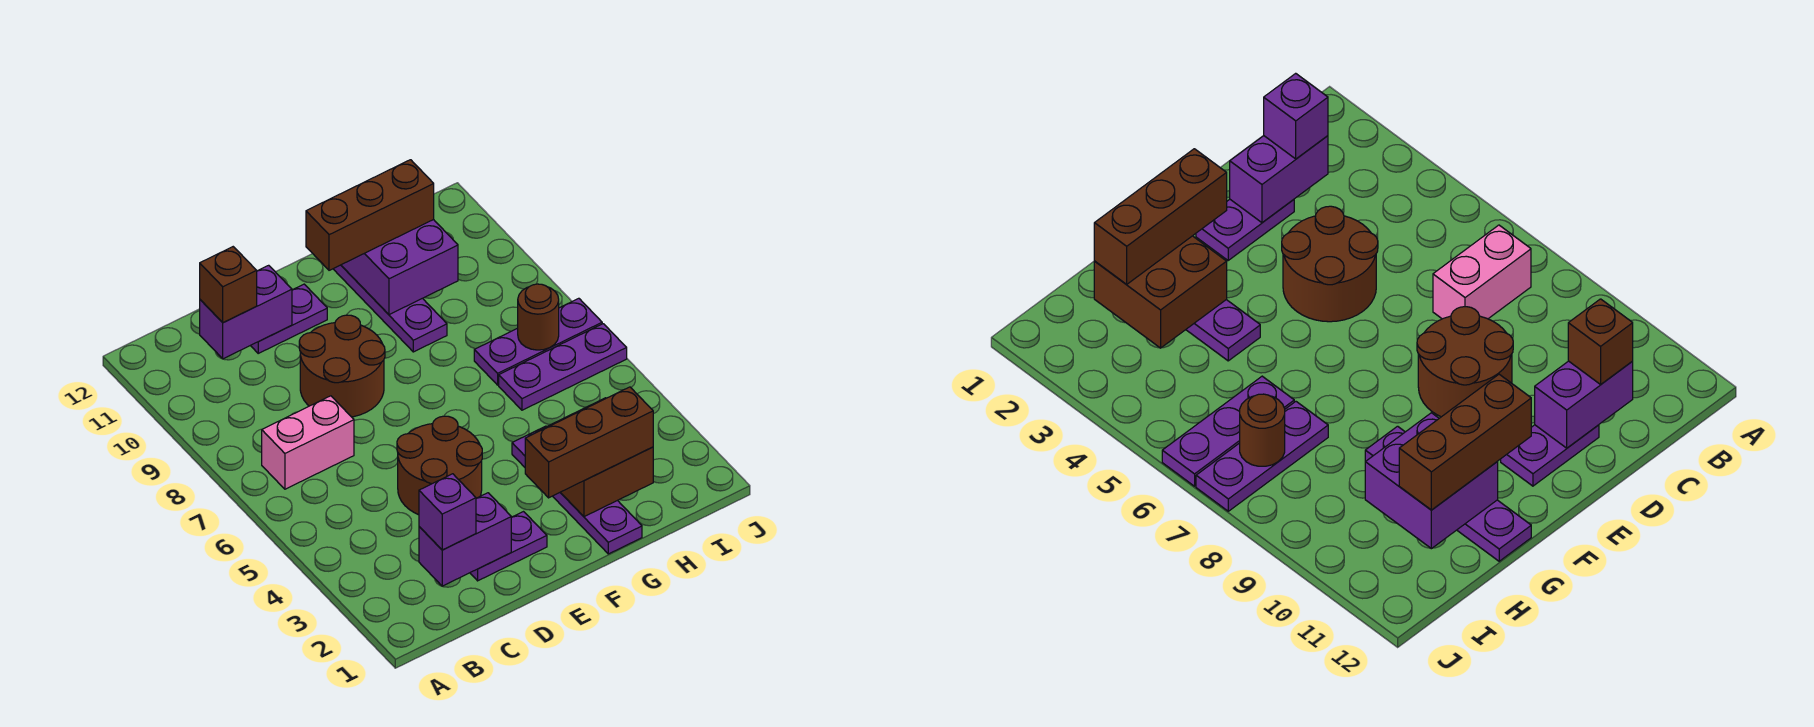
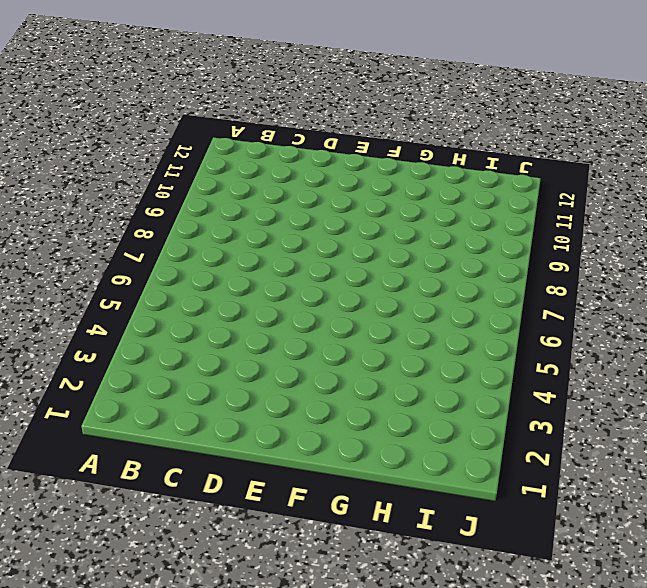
none -> pink brick B7:C7 level 1
none -> purple plate D2:E2 level 1
none -> brown round brick D4:E5 level 1

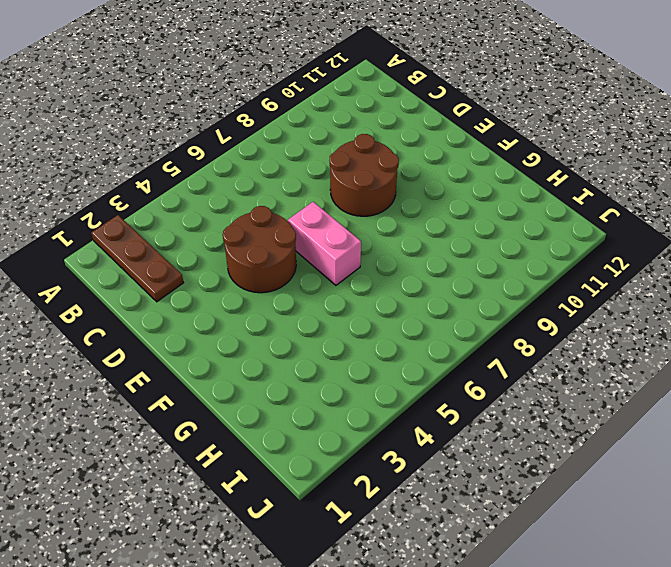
brown plate A2:C2 level 1 -> none
pink brick E6:F6 level 1 -> pink brick B7:C7 level 1
none -> purple plate D2:E2 level 1
none -> purple plate D11:E11 level 1
none -> purple plate G1:G4 level 1

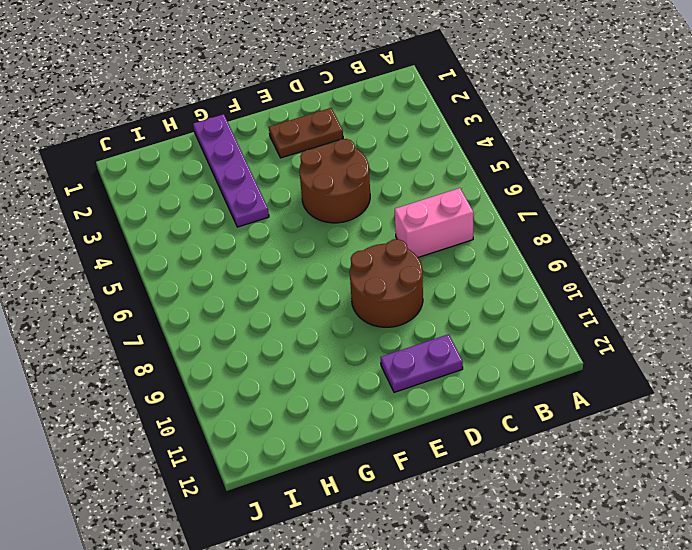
brown plate D2:E2 level 1 -> purple plate D2:E2 level 1
none -> purple plate G9:G12 level 1
none -> purple plate H6:J6 level 1
none -> purple plate H7:J7 level 1

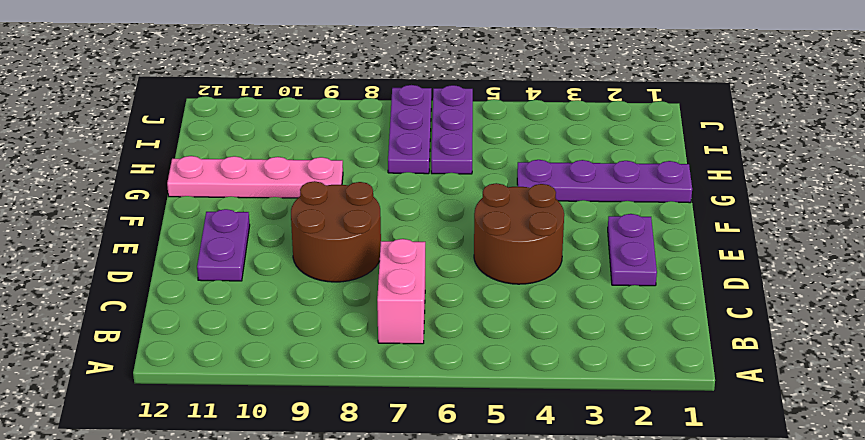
pink plate G9:G12 level 1 -> purple plate G9:G12 level 1
none -> purple brick C2:D2 level 2
none -> purple brick C11:D11 level 2
none -> brown brick G2:H3 level 2

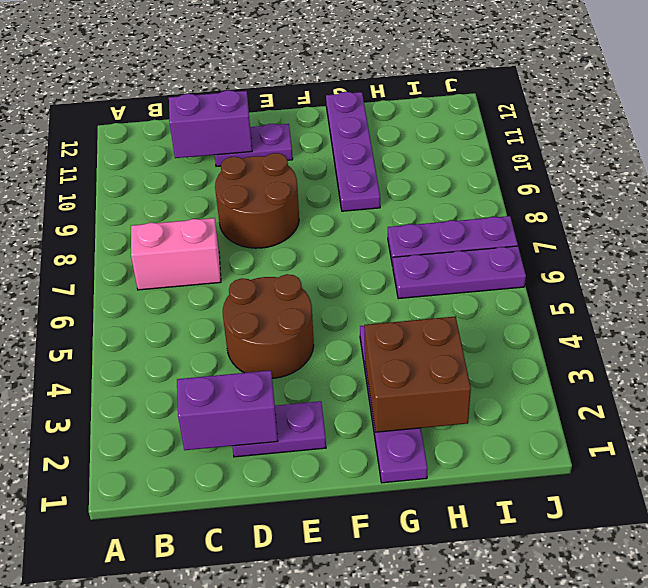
none -> purple brick G10:H11 level 2
none -> brown round brick I7 level 2
none -> purple brick C2 level 3

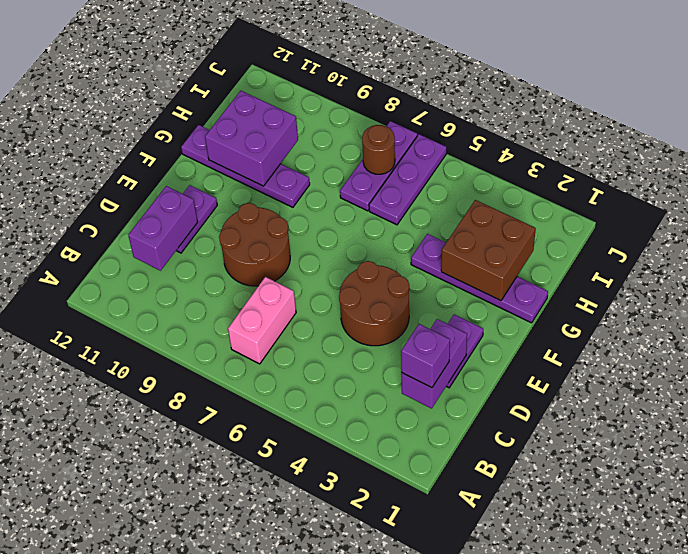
none -> brown brick C11 level 3
none -> brown brick F2:H2 level 3
none -> brown brick F11:H11 level 3

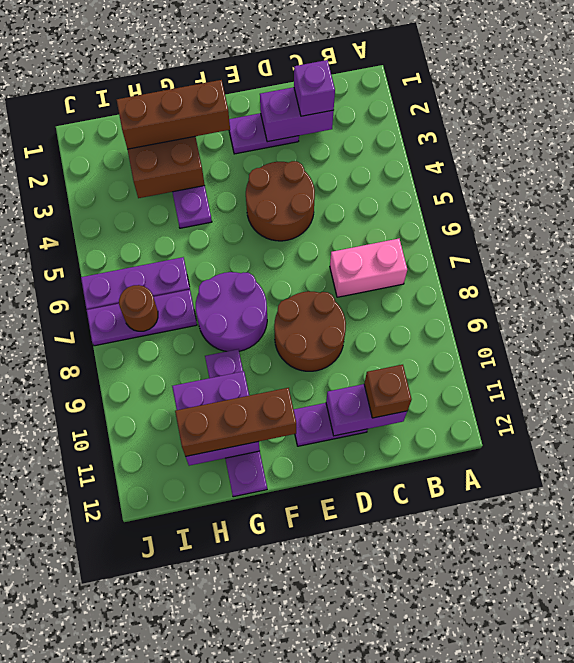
purple round brick F7:G8 level 1 -> none

